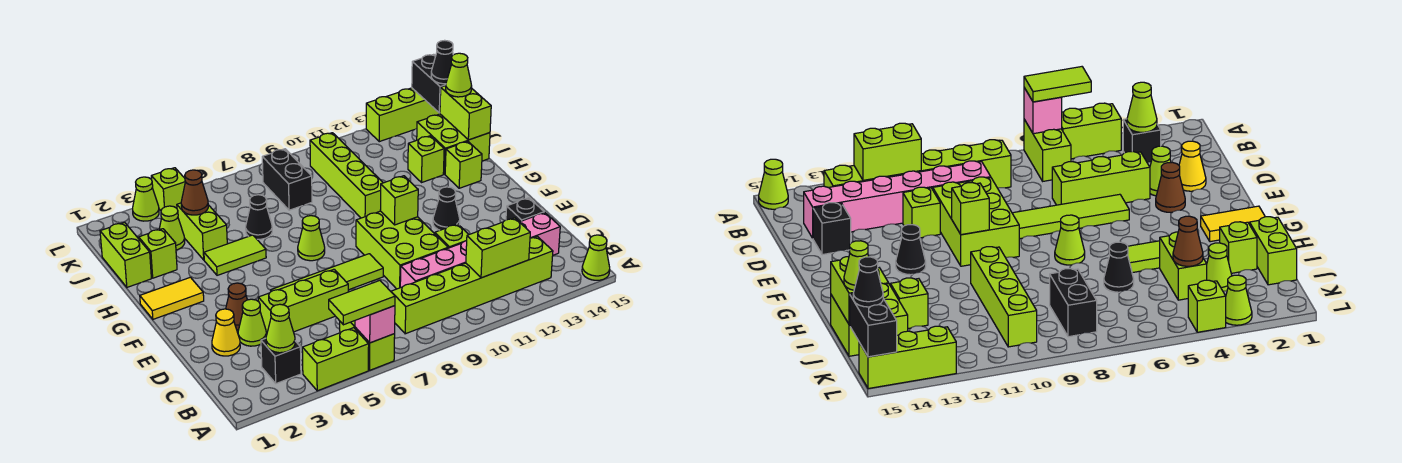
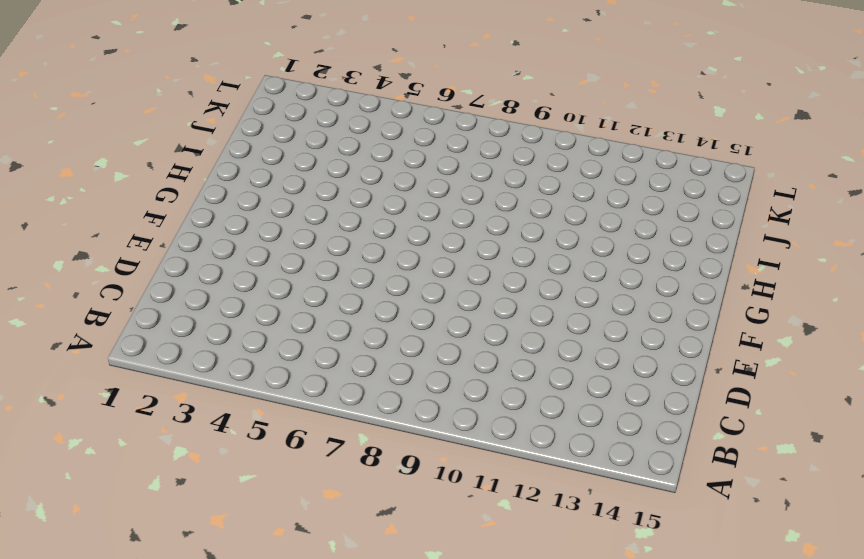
none -> lime brick A4:A5 level 1
none -> lime brick A6:B6 level 1
none -> lime cone A15 level 1
none -> black brick B3 level 1

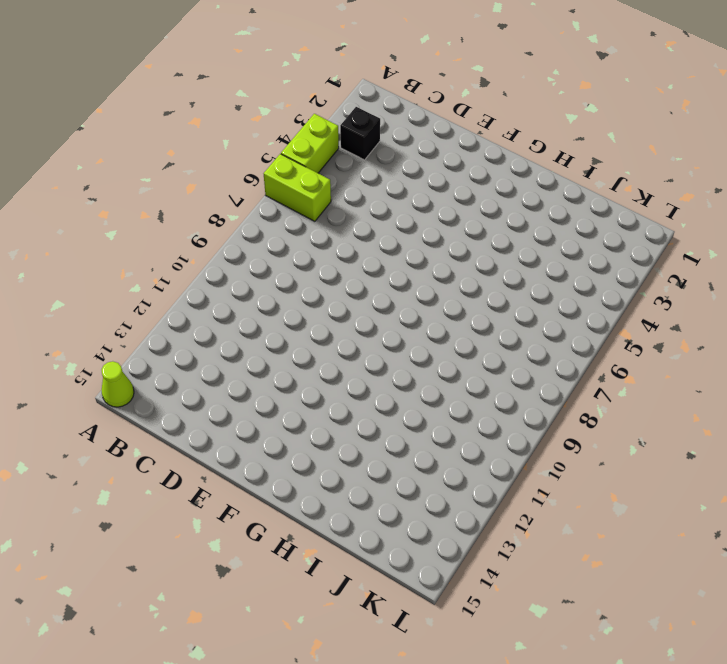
none -> lime brick B8:B13 level 1
none -> pink brick C9:C14 level 1
none -> yellow cone D2 level 1
none -> lime cone D3 level 1

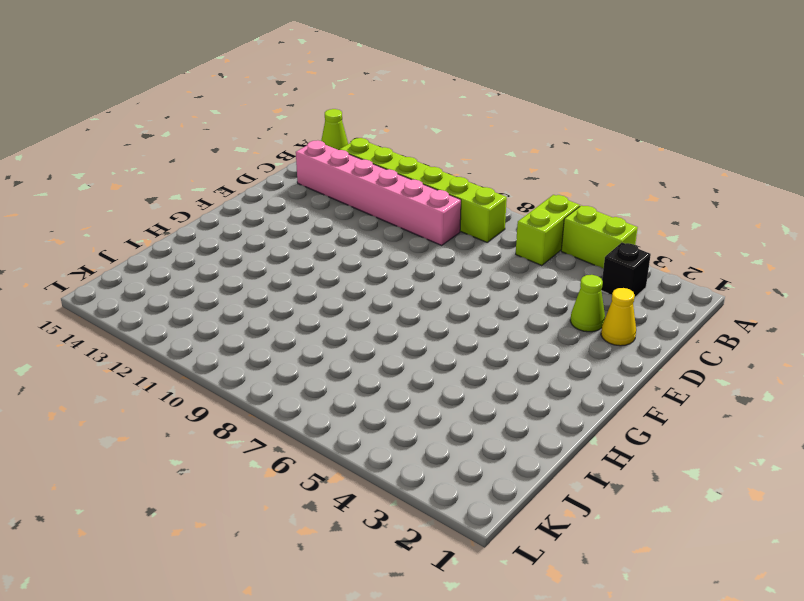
none -> lime brick D4:D6 level 1
none -> lime brick D9:F10 level 1
none -> lime brick D11 level 1
none -> black brick D14 level 1

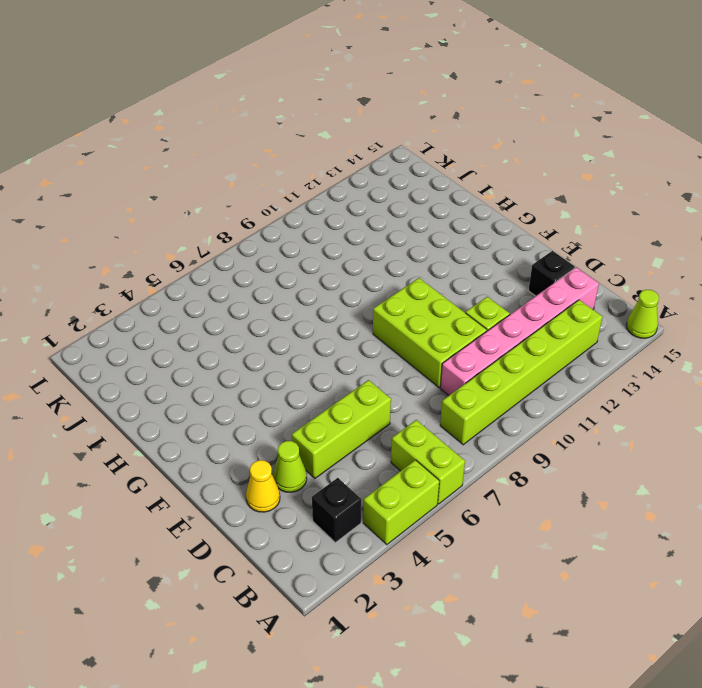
none -> brown cone E3 level 1
none -> lime tile E5:E8 level 1
none -> black cone F12 level 1
none -> yellow tile G1:G2 level 1

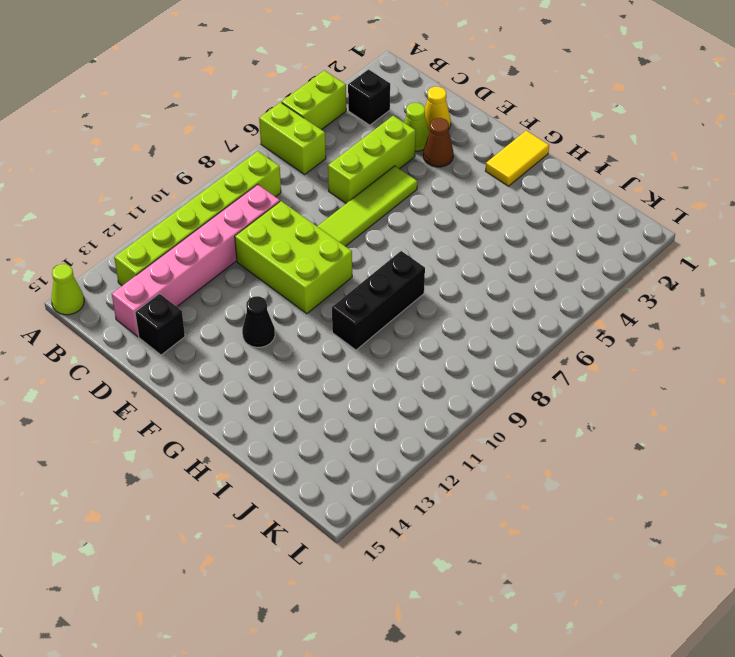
black brick H8:H10 level 1 -> lime brick H10:K10 level 1
none -> lime brick D11 level 1
none -> lime cone G7 level 1
none -> lime tile H4:H5 level 1
none -> lime brick H14 level 1

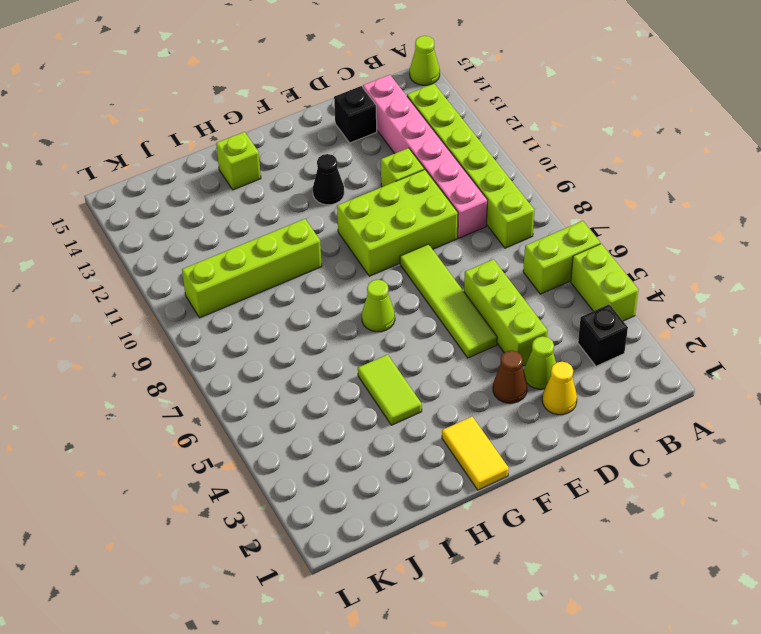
none -> lime brick I1:J1 level 1
none -> lime brick I2 level 1
none -> lime brick I4:J4 level 1
none -> black cone I6 level 1

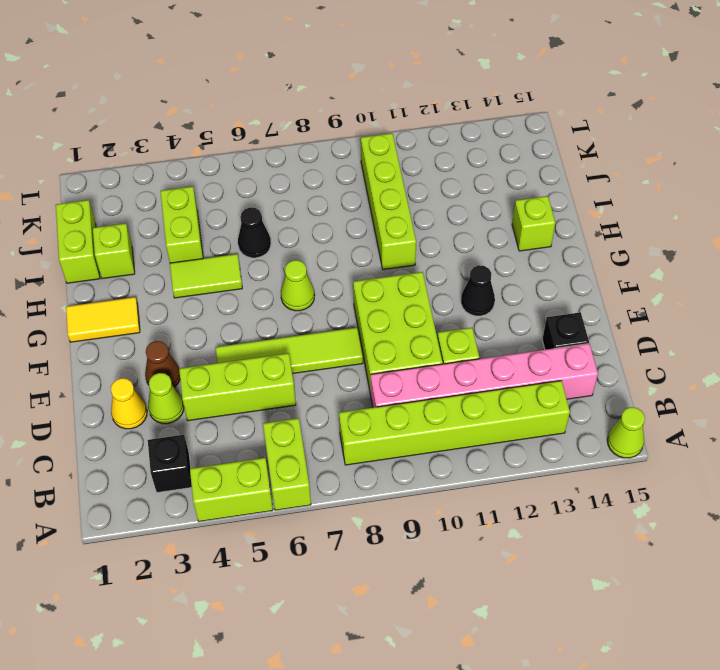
none -> lime brick I13 level 1
none -> lime brick I14:J15 level 1
none -> lime cone J3 level 1
none -> black brick J8:K8 level 1

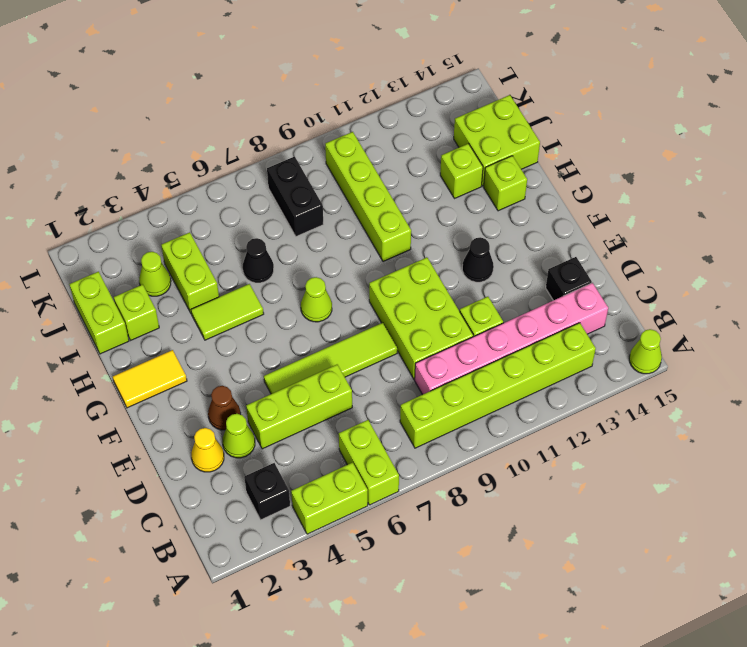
none -> lime cone L3 level 1
none -> lime brick L4 level 1
none -> lime brick L13:L15 level 1
none -> pink brick A6 level 2

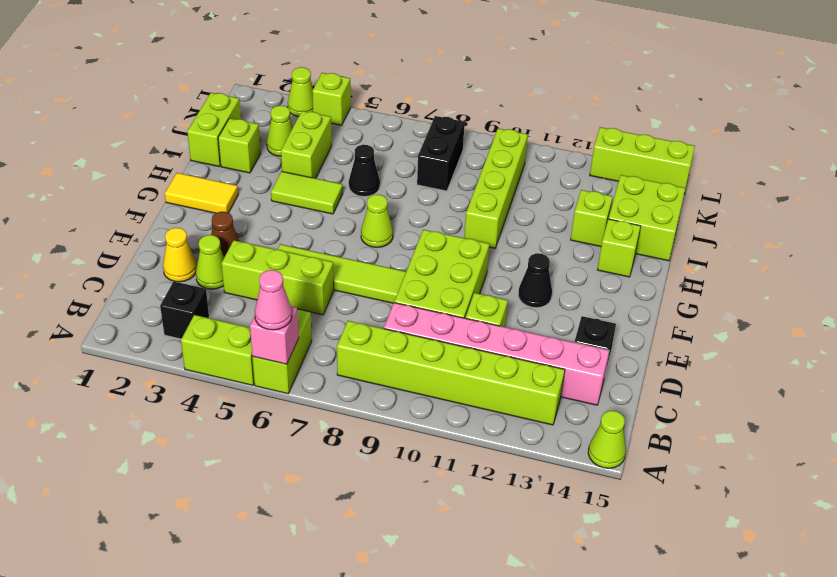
pink cone A6 level 3 -> lime tile A5:A6 level 3
none -> lime cone B3 level 2
none -> lime brick B11:B12 level 2
none -> lime brick F10 level 2
none -> lime brick I15:J15 level 2

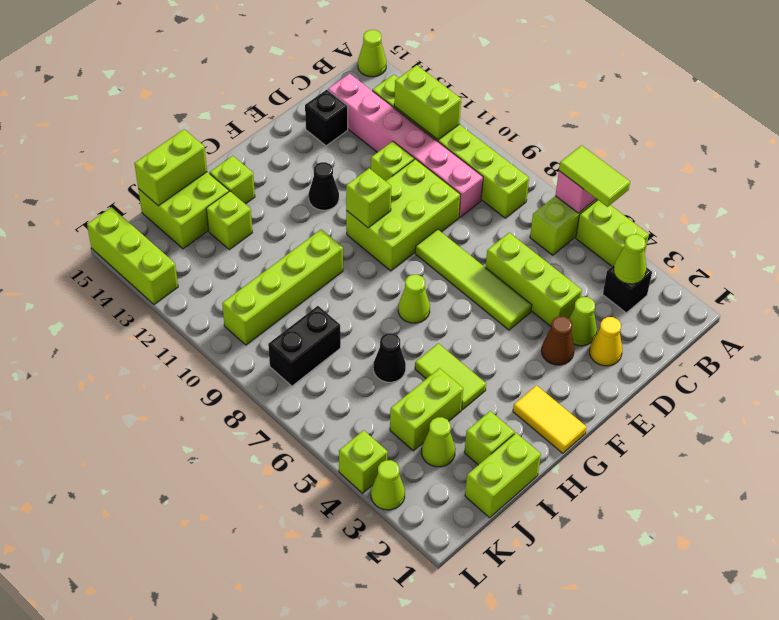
none -> brown cone J4 level 2
none -> black brick K15:L15 level 2
none -> lime cone J15 level 3
none -> black cone K15 level 3

